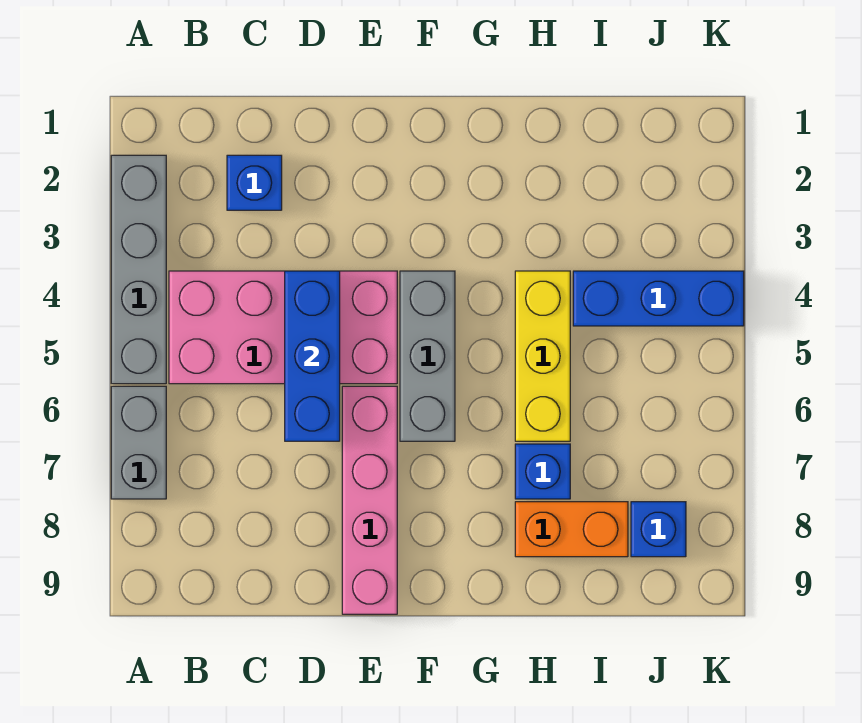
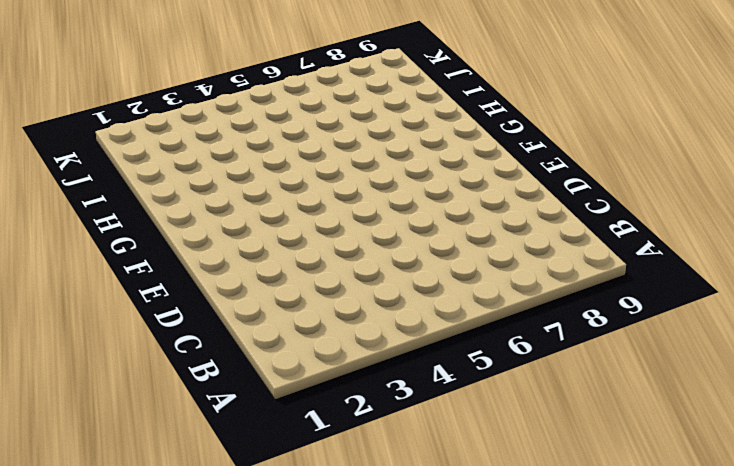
none -> grey brick A2:A5 level 1
none -> grey brick A6:A7 level 1
none -> pink brick B4:E5 level 1

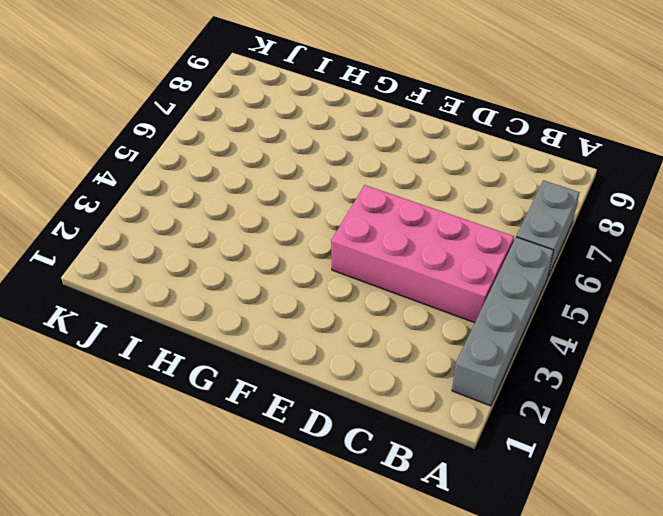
none -> blue brick C2 level 1
none -> pink brick E6:E9 level 1
none -> grey brick F4:F6 level 1

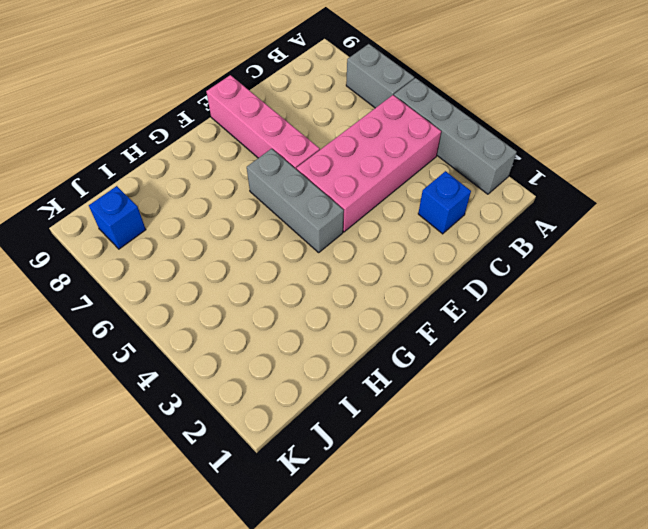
none -> yellow brick H4:H6 level 1
none -> blue brick H7 level 1
none -> orange brick H8:I8 level 1

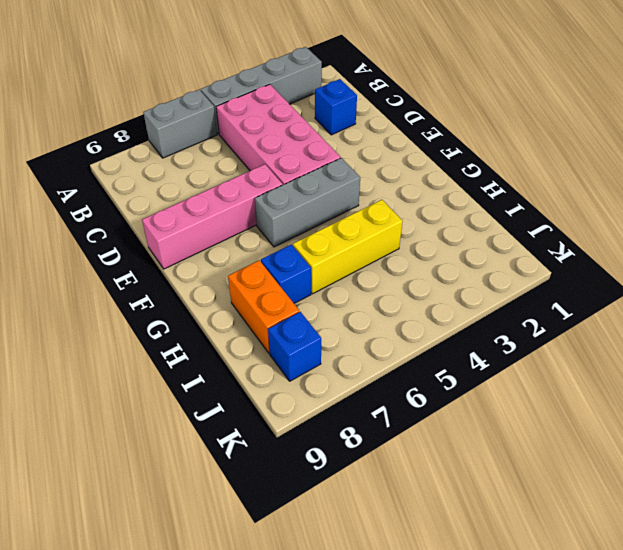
none -> blue brick I4:K4 level 1
none -> blue brick D4:D6 level 2

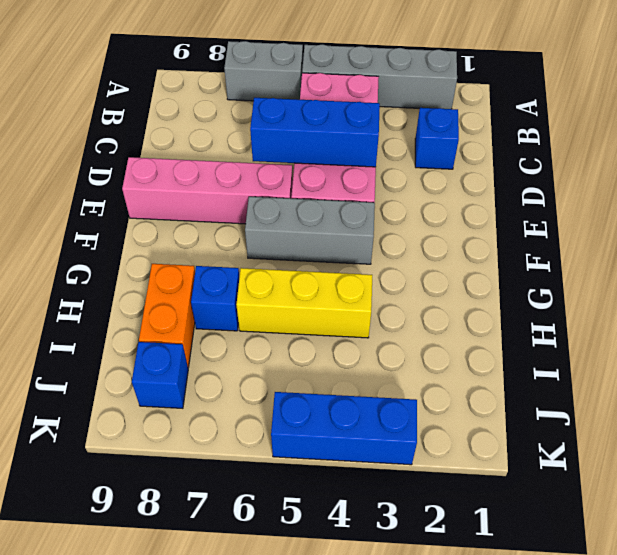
blue brick K3:K5 level 1 -> blue brick I4:K4 level 1

